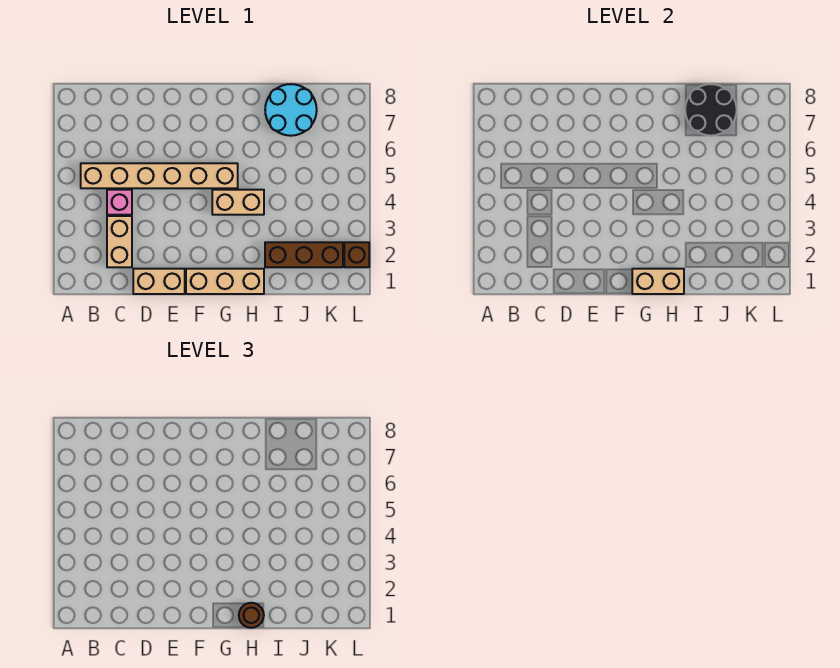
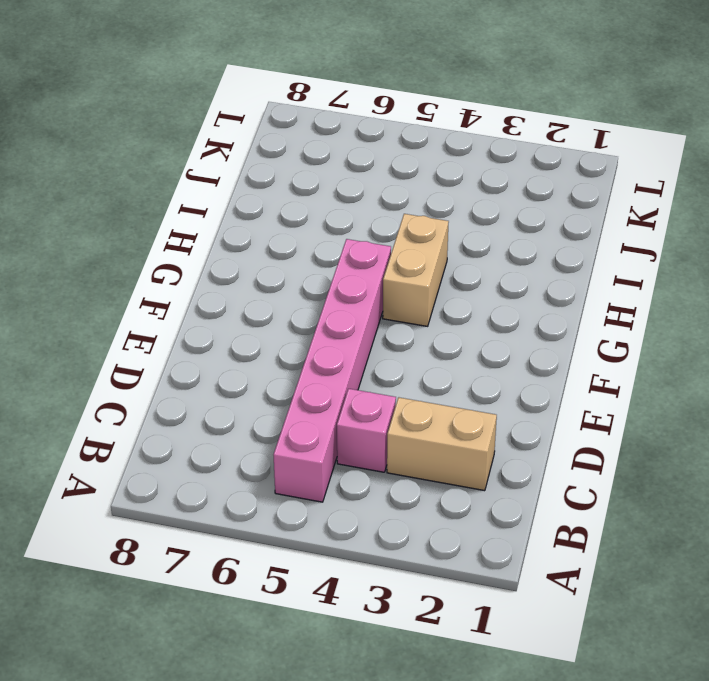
pink brick B5:G5 level 1 -> tan brick B5:G5 level 1
none -> tan brick D1:E1 level 1
none -> tan brick F1:H1 level 1
none -> brown brick I2:K2 level 1

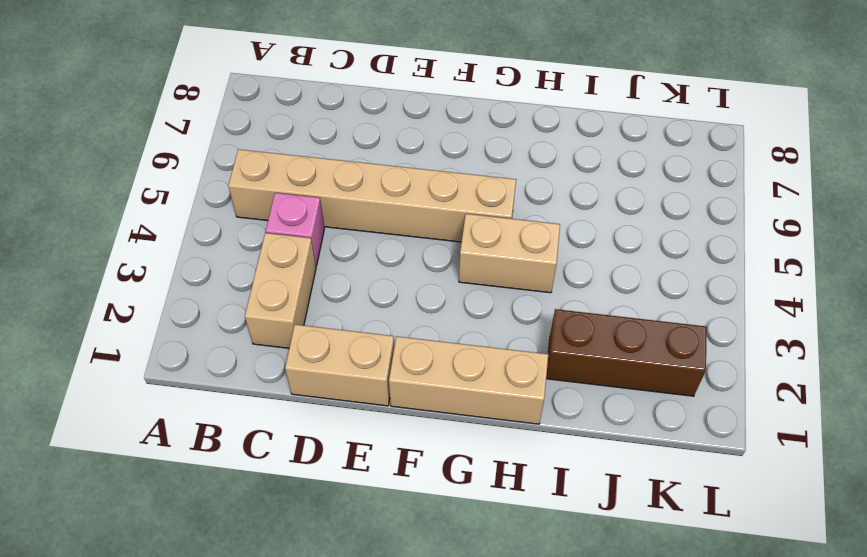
none -> cyan round brick I7:J8 level 1
none -> brown brick L2 level 1
none -> tan brick G1:H1 level 2

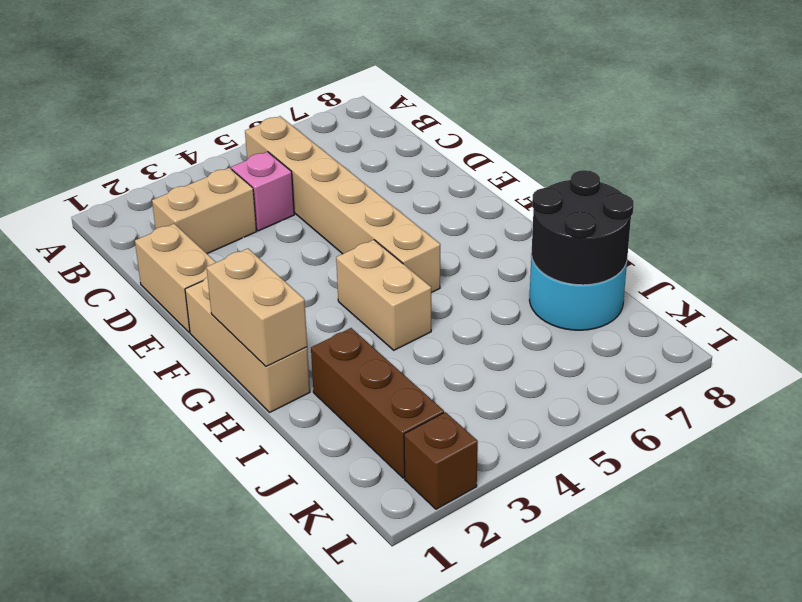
none -> brown round brick H1 level 3

